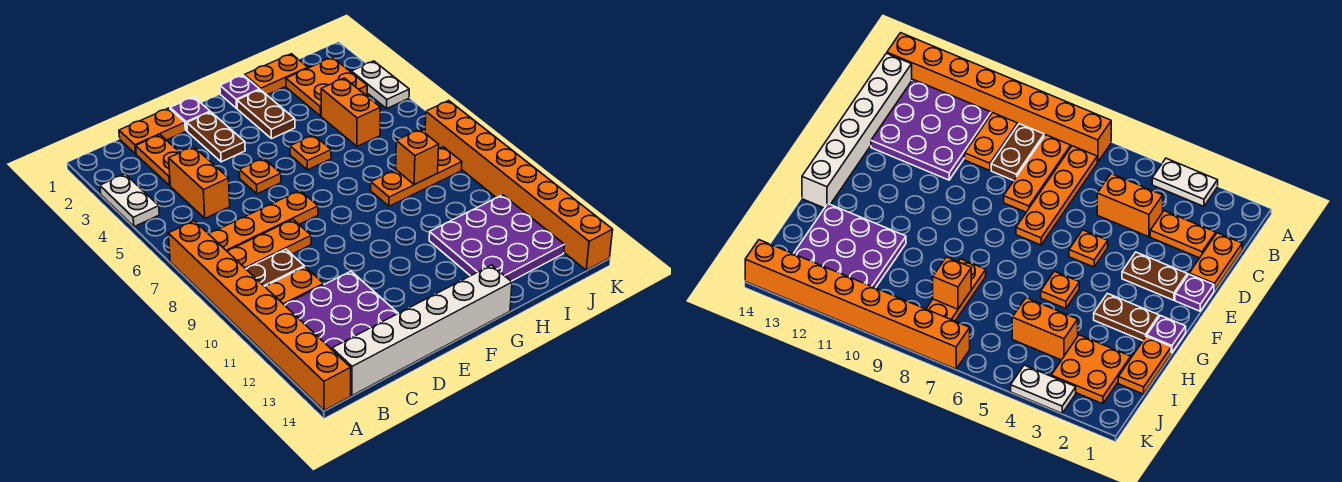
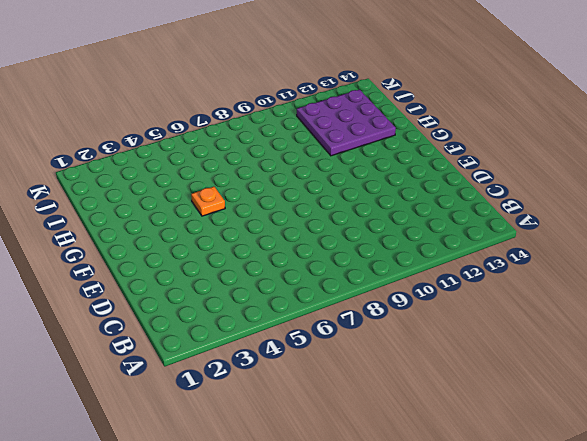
none -> white plate A3:A4 level 1
none -> orange brick A7:A14 level 1
none -> orange plate B7:E7 level 1

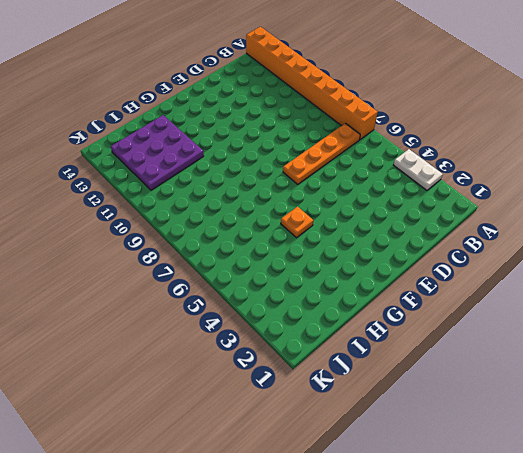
none -> orange plate B8:D8 level 1
none -> brown plate B9:C9 level 1
none -> orange plate B10:C10 level 1

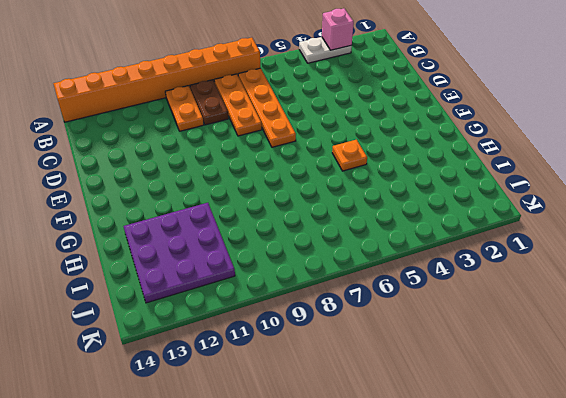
pink brick A3 level 2 -> none
none -> purple plate B11:D13 level 1
none -> white brick B14:G14 level 1
none -> orange plate C1:D1 level 1

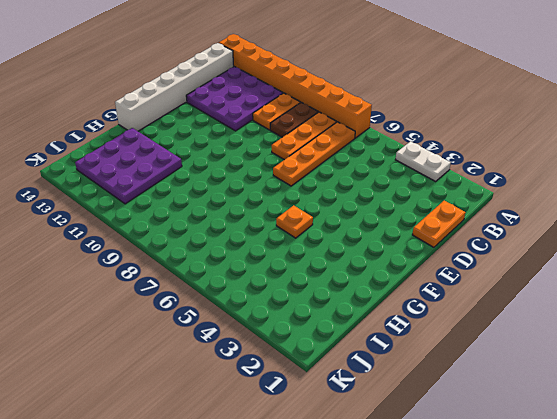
none -> orange plate C2:C3 level 1
none -> orange brick C4:C5 level 1
none -> purple plate E1 level 1

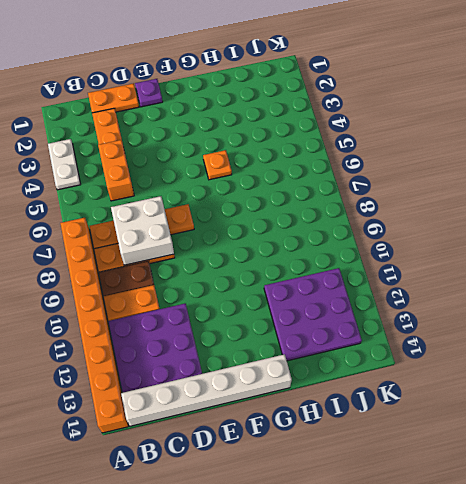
white brick C7:D8 level 2 -> none
none -> brown plate E2:E3 level 1
none -> orange plate E5 level 1
none -> purple plate G1 level 1

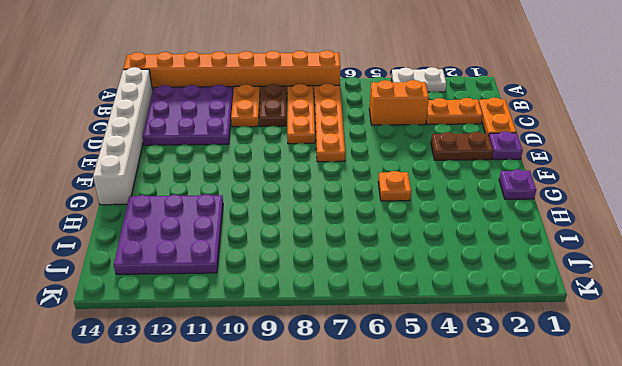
none -> orange plate E5 level 1
none -> brown plate G2:G3 level 1
none -> orange plate H1:I1 level 1

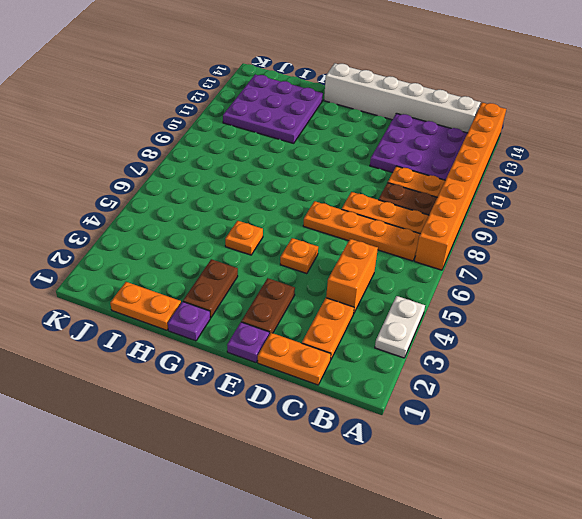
none -> orange plate H8:J8 level 1
none -> orange plate I2:J3 level 1
none -> orange brick I4:I5 level 1

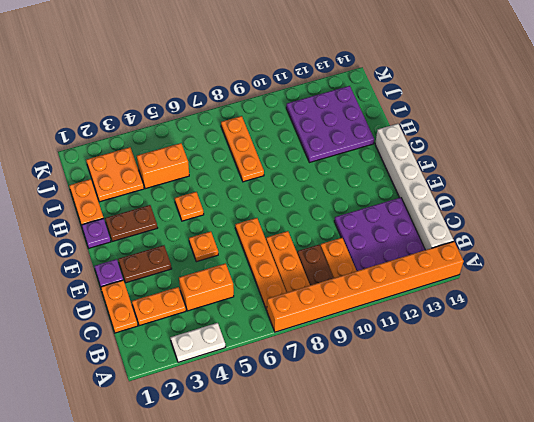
none -> white plate K3:K4 level 1
none -> orange brick K7:K14 level 1
none -> orange brick I8 level 2

